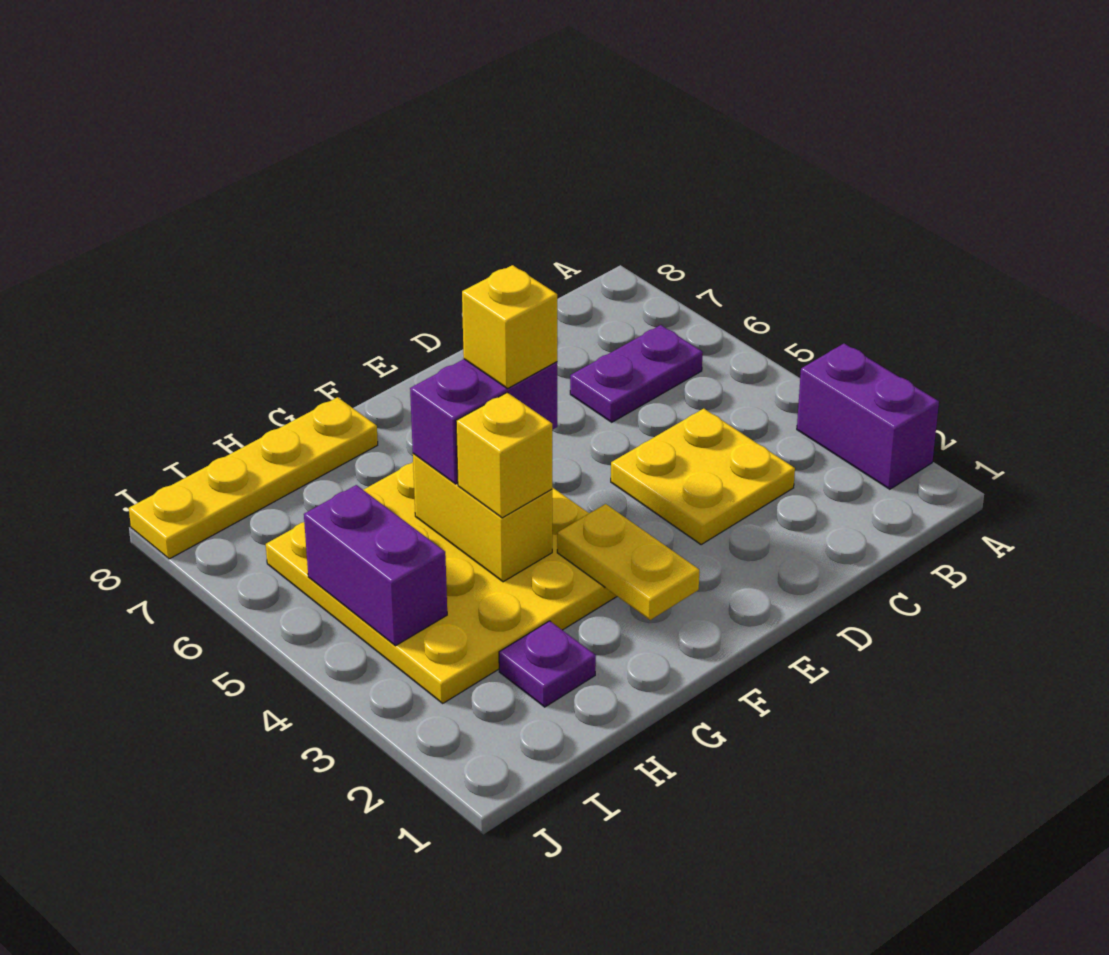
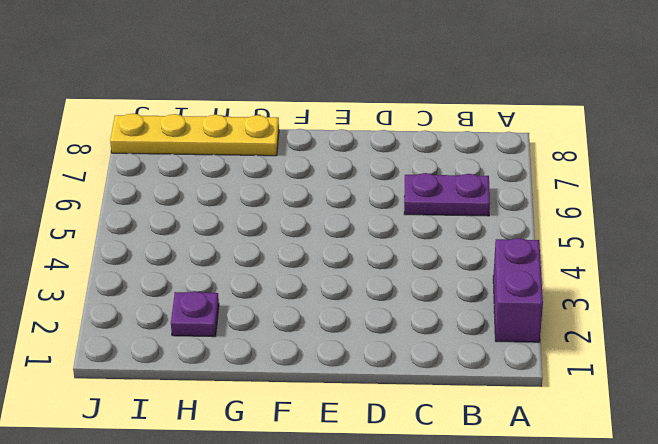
none -> yellow plate C3:D4 level 1
none -> yellow plate F3:I6 level 1
none -> yellow plate F2:F3 level 2

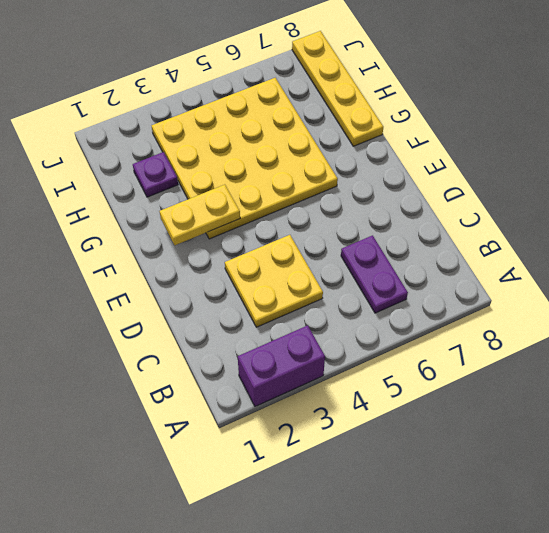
none -> yellow brick G4:G5 level 2
none -> purple brick I4:I5 level 2
none -> purple brick F5:G5 level 3

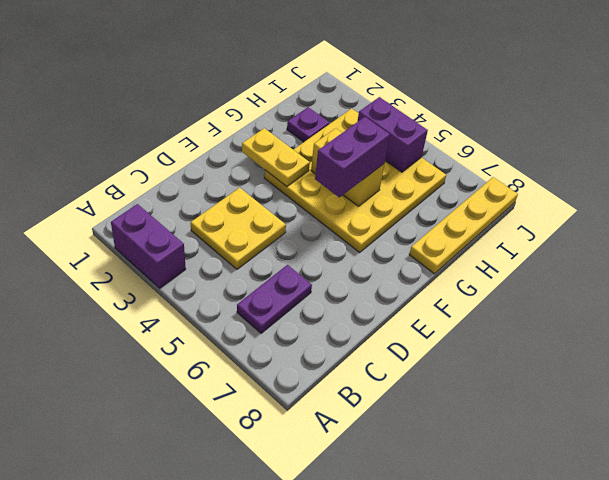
none -> yellow brick G4 level 3
none -> yellow brick F5 level 4

